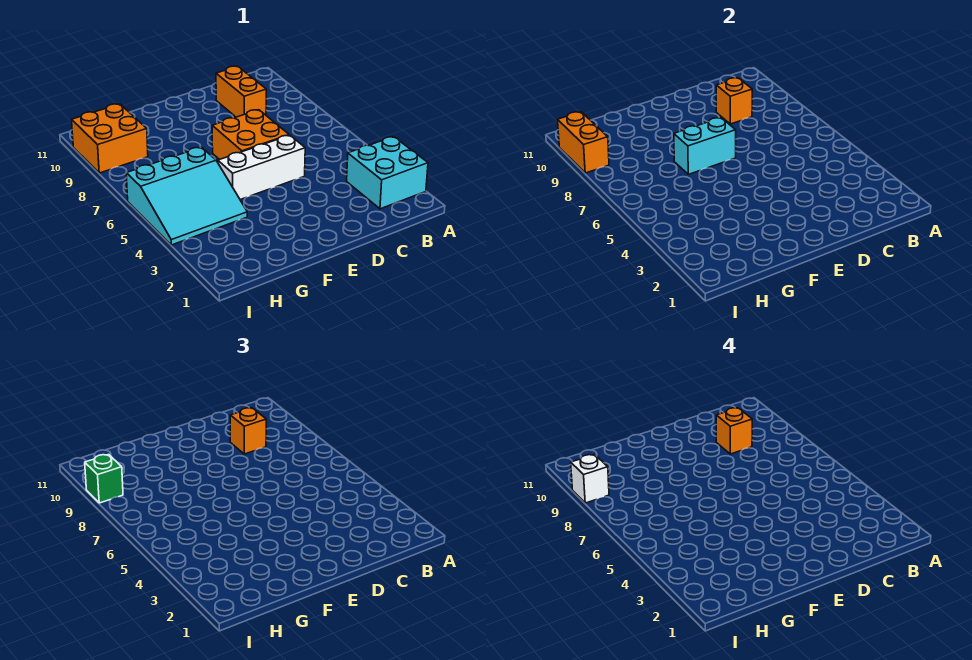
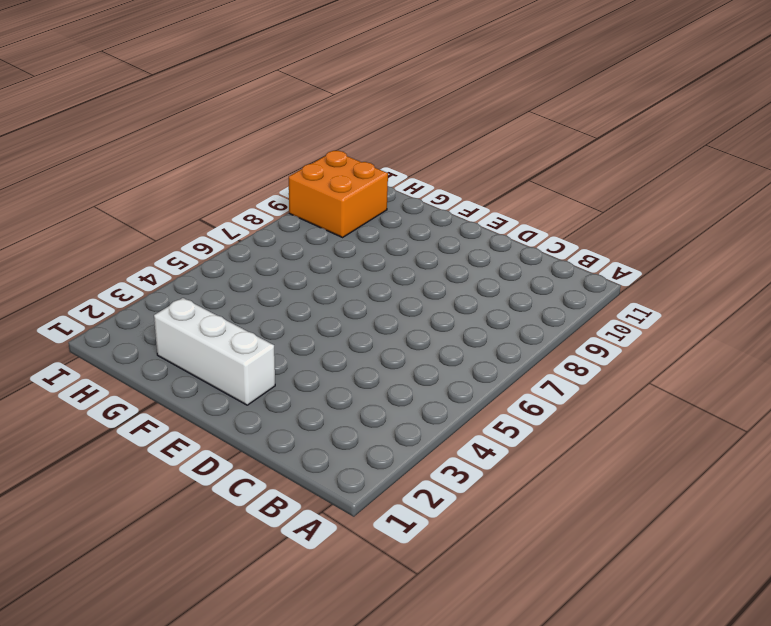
white brick E2:G2 level 1 -> white brick D5:F5 level 1
none -> cyan brick A2:B3 level 1
none -> orange brick C9:C10 level 1
none -> orange brick D6:E7 level 1

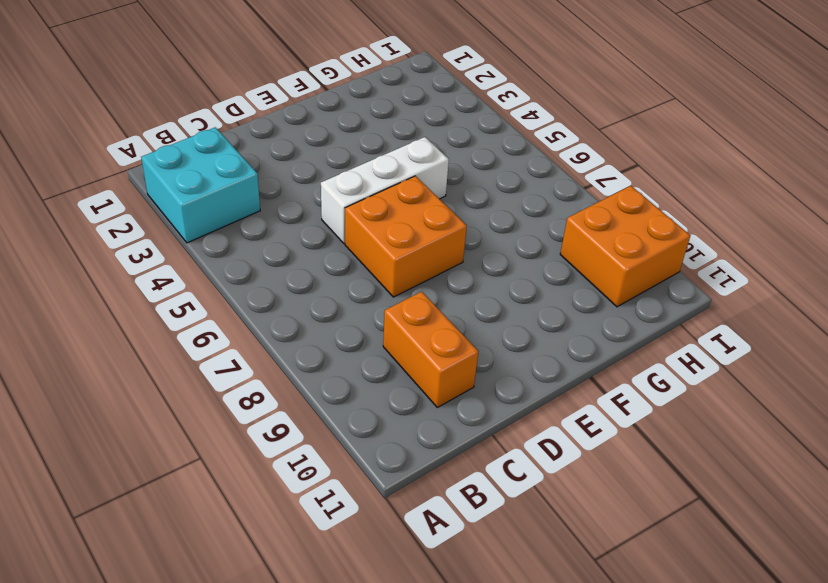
none -> cyan slope G4:I6 level 1 top 6
none -> orange brick C9 level 2
none -> cyan brick E7:F7 level 2

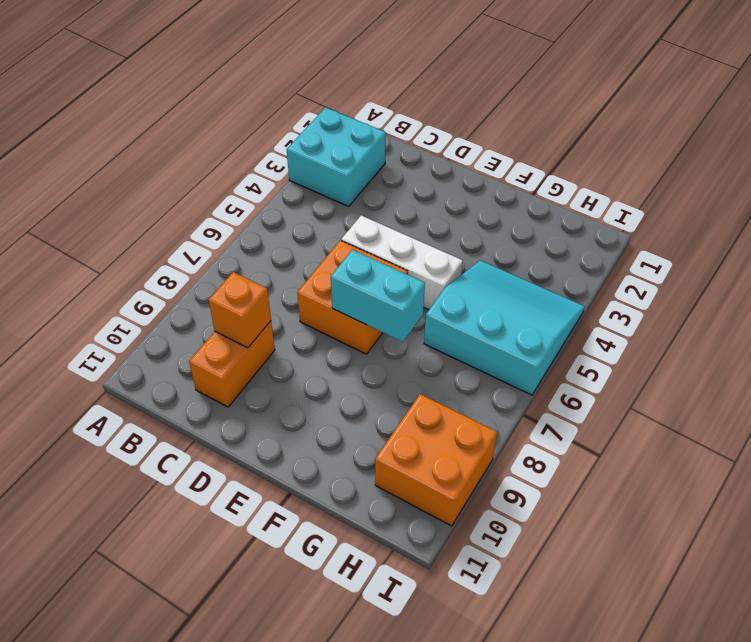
none -> orange brick I9:I10 level 2
none -> orange brick C9 level 3
none -> green brick I9 level 3

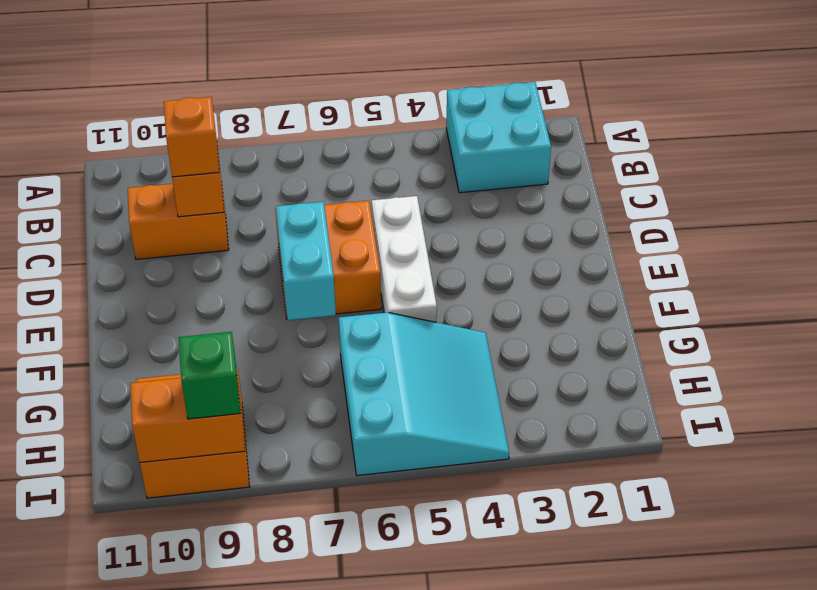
none -> orange brick C9 level 4
none -> white brick I9 level 4

